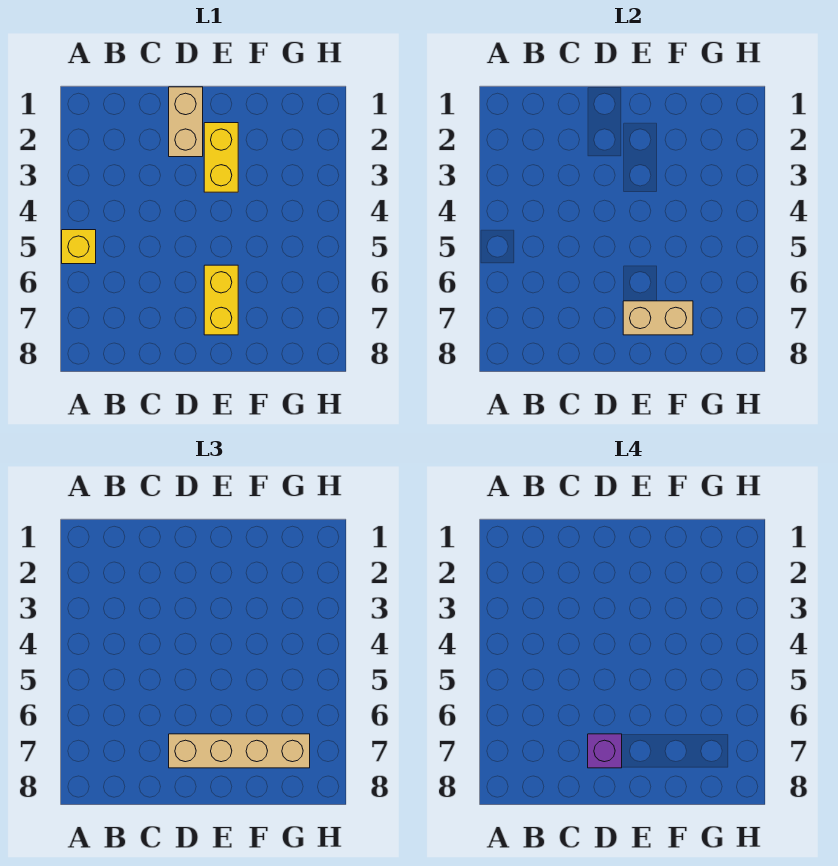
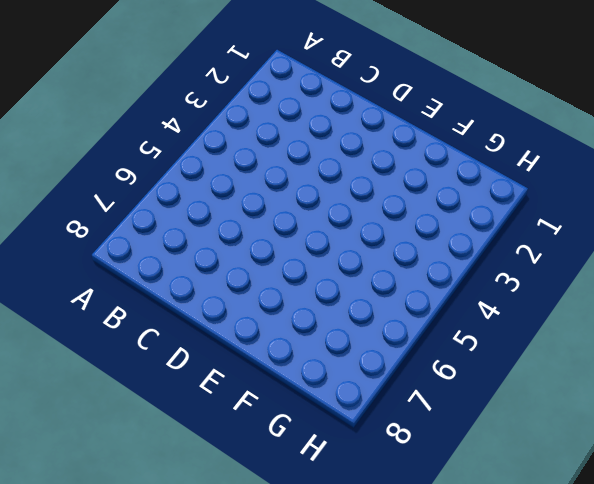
none -> yellow brick A5 level 1
none -> tan brick D1:D2 level 1

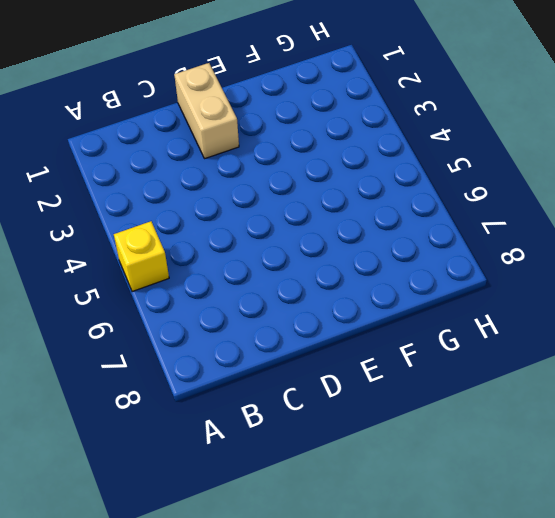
none -> yellow brick E2:E3 level 1
none -> yellow brick E6:E7 level 1

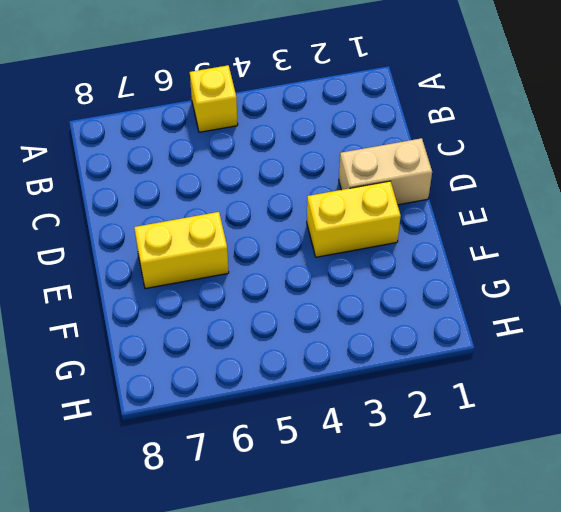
none -> tan brick E7:F7 level 2
none -> tan brick D7:G7 level 3

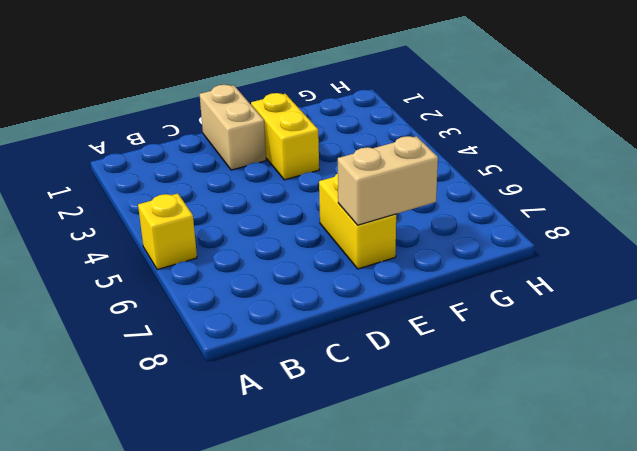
none -> tan brick D7:G7 level 3
none -> purple brick D7 level 4

